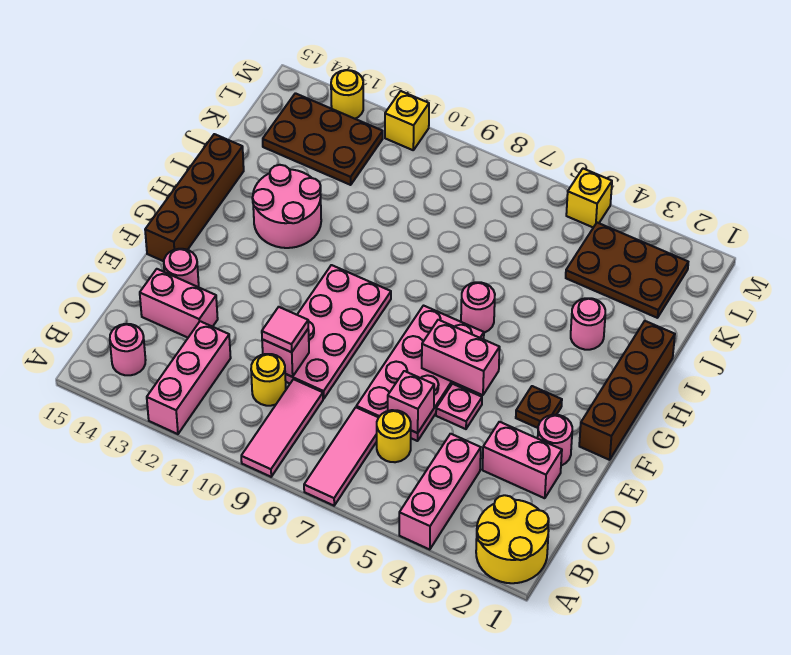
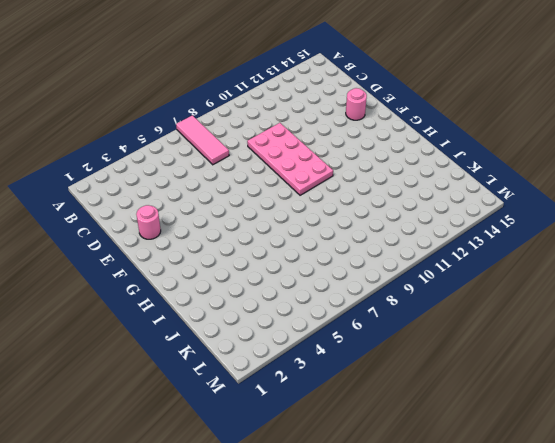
none -> yellow round brick A1:B2 level 1
none -> pink brick A4:C4 level 1
none -> pink tile A9:C9 level 1
none -> pink brick A12:C12 level 1

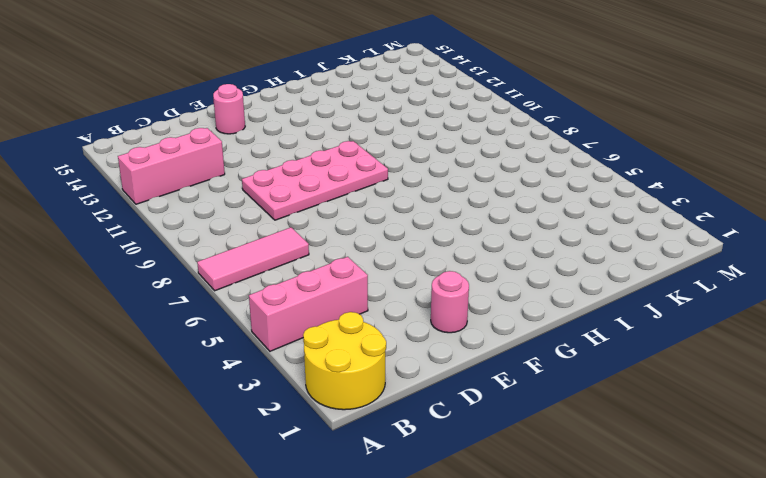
none -> pink tile A9:C9 level 1
none -> pink round brick B14 level 1
none -> yellow round brick C6 level 1
none -> yellow round brick C10 level 1

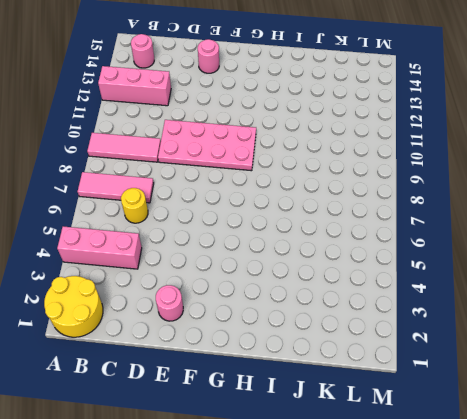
none -> yellow round brick C10 level 1
none -> pink brick D2:D3 level 1
none -> pink plate D6:G7 level 1
none -> pink brick D13:D14 level 1

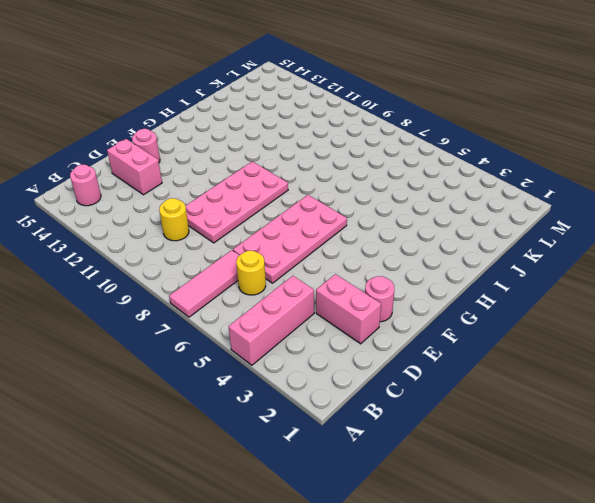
none -> yellow round brick A1:B2 level 1
none -> pink tile A9:C9 level 1
none -> pink brick A12:C12 level 1
none -> pink plate E5 level 1

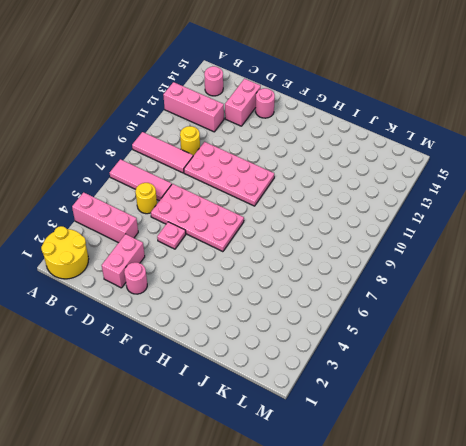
none -> brown brick F1:I1 level 1
none -> brown plate F3 level 1
none -> brown brick F15:I15 level 1
none -> pink round brick H6 level 1

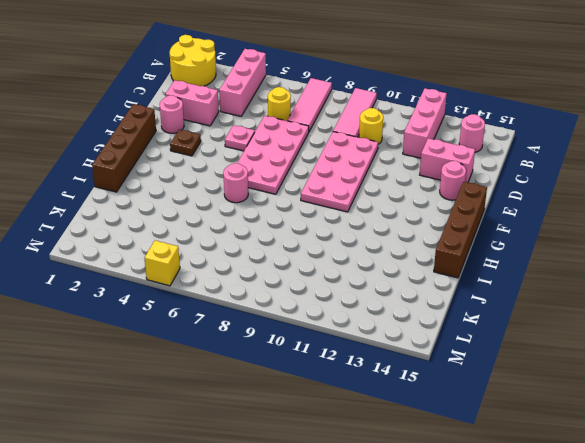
none -> pink round brick H12:I13 level 1
none -> pink round brick I3 level 1
none -> brown plate K2:L4 level 1
none -> brown plate K12:L14 level 1

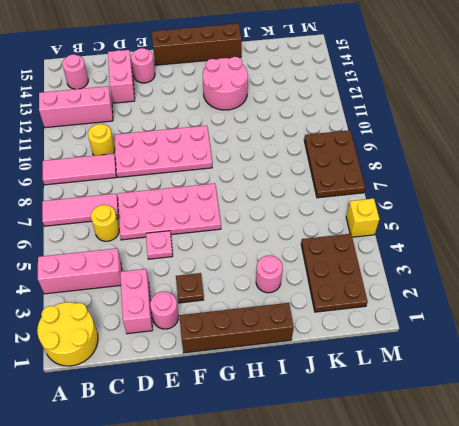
brown plate L7:M9 level 1 -> brown plate K12:L14 level 1
none -> pink round brick H6 level 1
none -> yellow brick M11 level 1
none -> yellow round brick M13 level 1
none -> pink brick D6 level 2

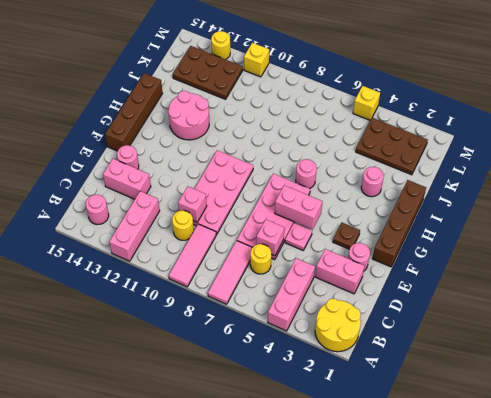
none -> pink tile D10 level 3

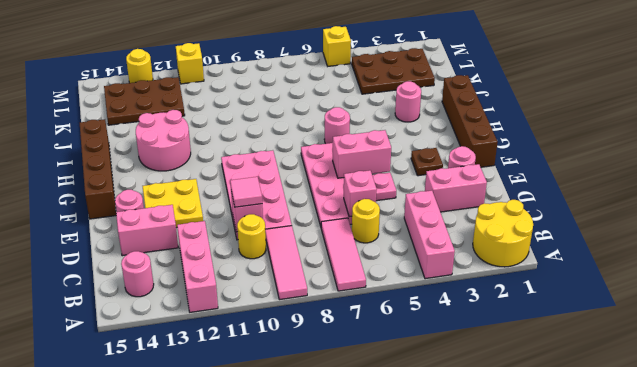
yellow plate E12:F13 level 1 -> none

